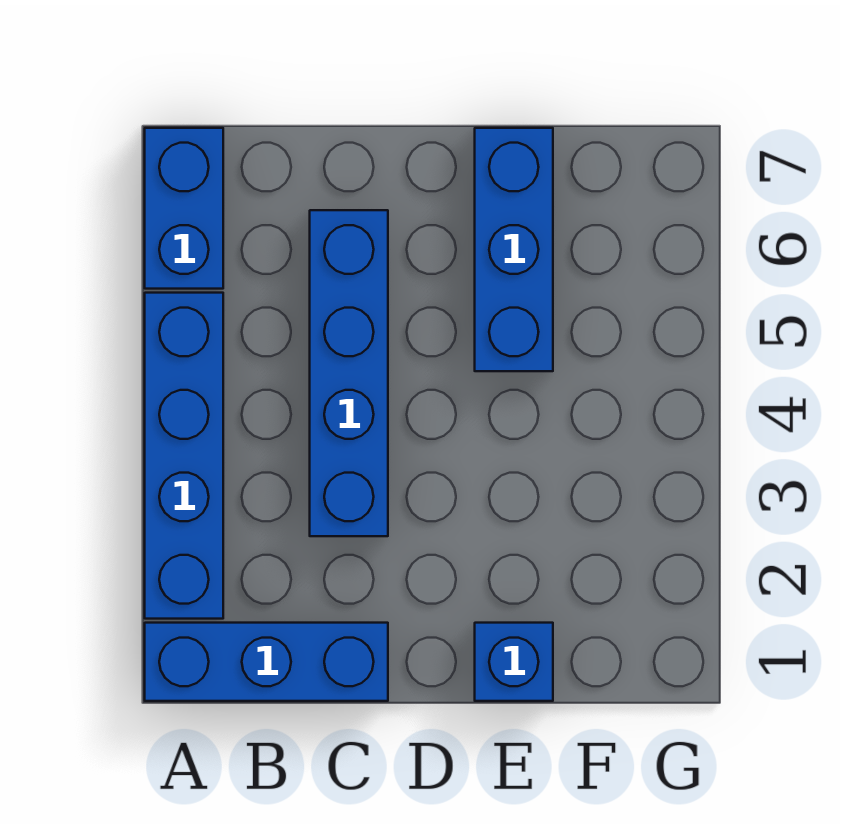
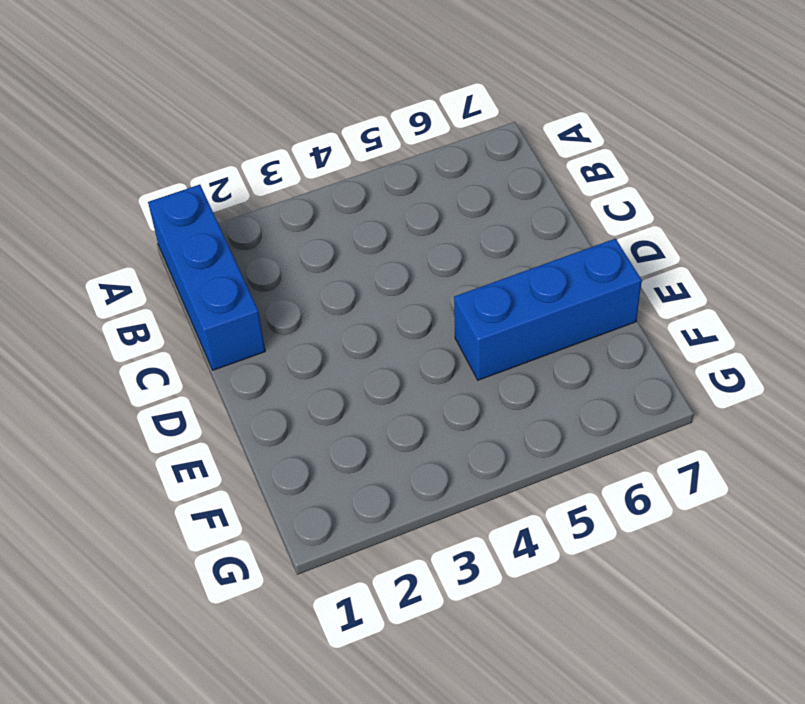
none -> blue brick A2:A5 level 1
none -> blue brick A6:A7 level 1

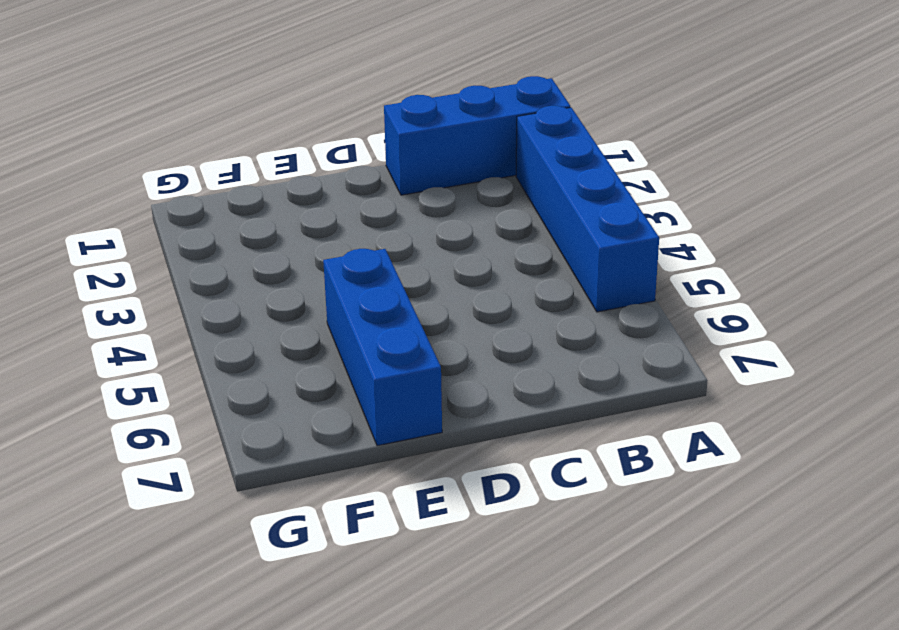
none -> blue brick A6:A7 level 1
none -> blue brick C3:C6 level 1

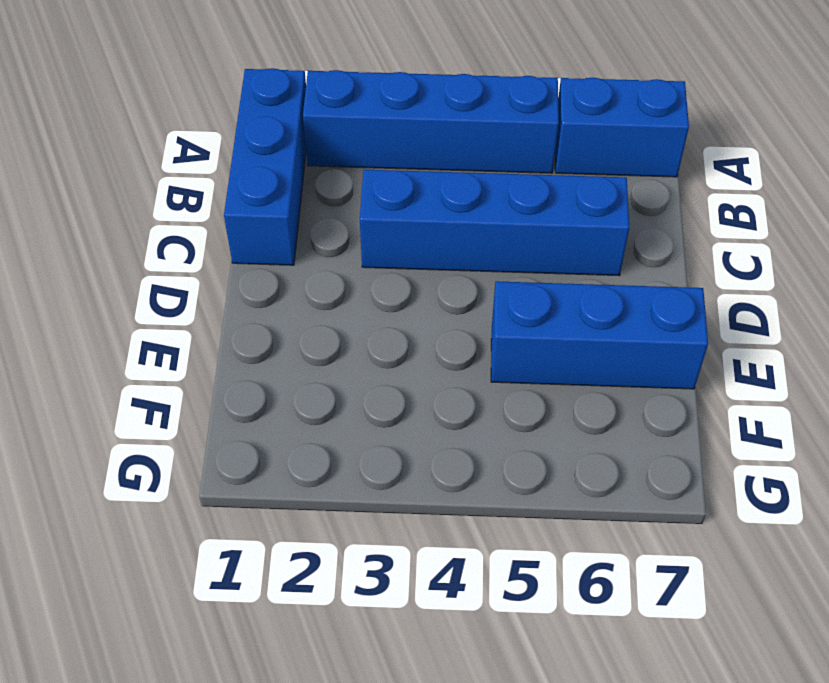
none -> blue brick E1 level 1

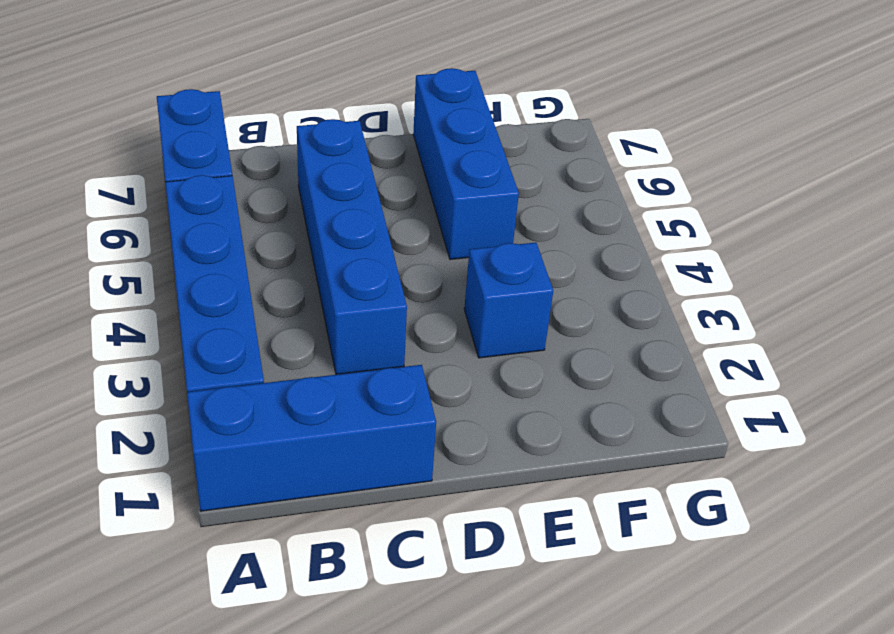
blue brick E3 level 1 -> blue brick E1 level 1

